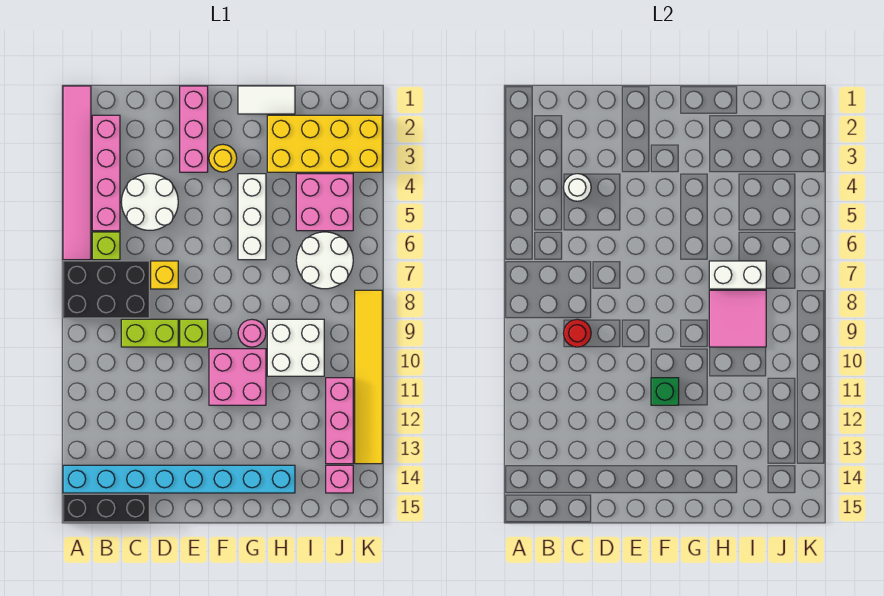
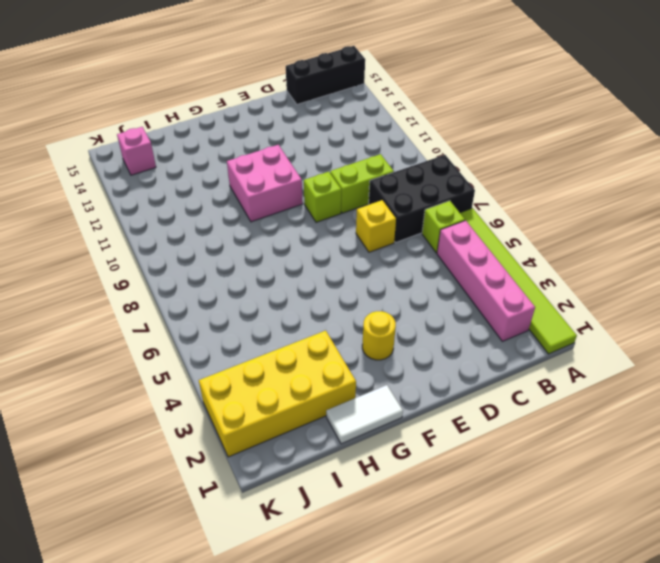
lime tile A1:A6 level 1 -> pink tile A1:A6 level 1
none -> cyan brick A14:H14 level 1
none -> white round brick C4:D5 level 1
none -> pink brick E1:E3 level 1

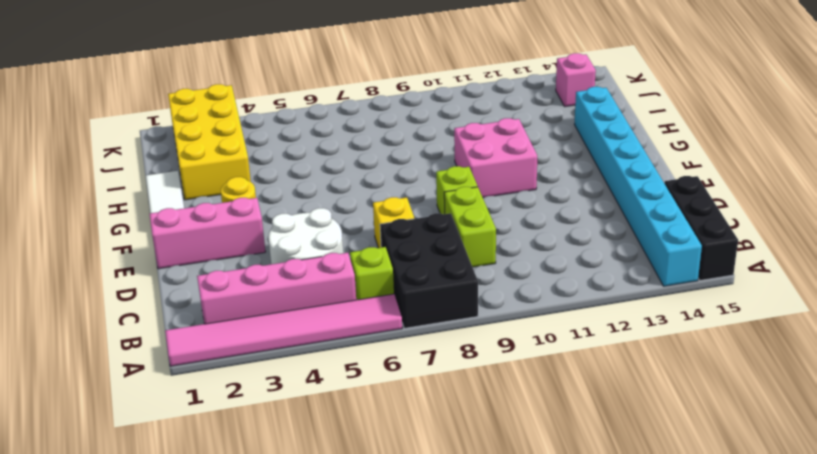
none -> white brick G4:G6 level 1
none -> pink round brick G9 level 1
none -> white brick H9:I10 level 1

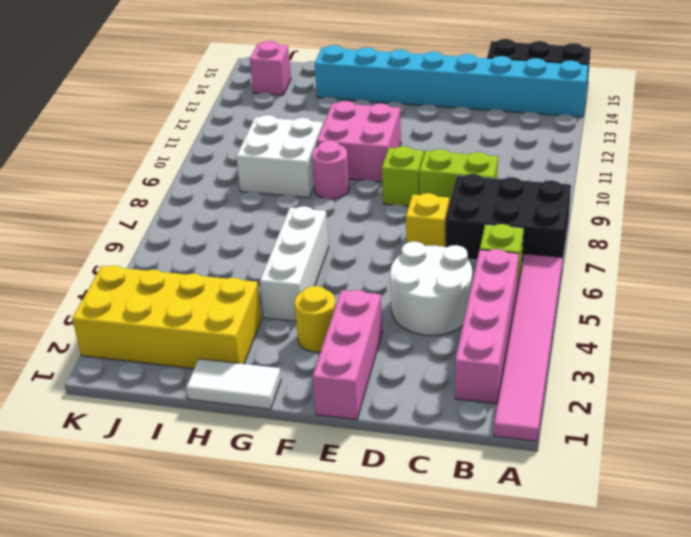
none -> pink brick I4:J5 level 1
none -> white round brick I6:J7 level 1
none -> pink brick J11:J13 level 1

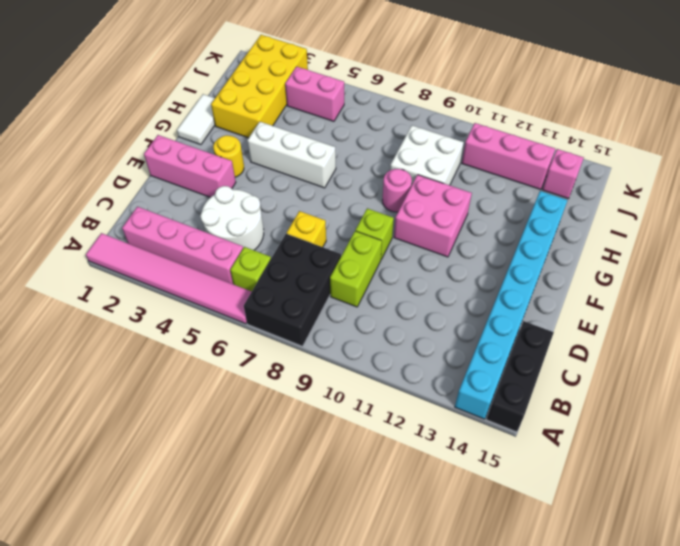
pink brick J4:J5 level 1 -> pink brick I4:J5 level 1
none -> white round brick I6:J7 level 1
none -> yellow tile K8:K13 level 1
none -> white round brick C4 level 2

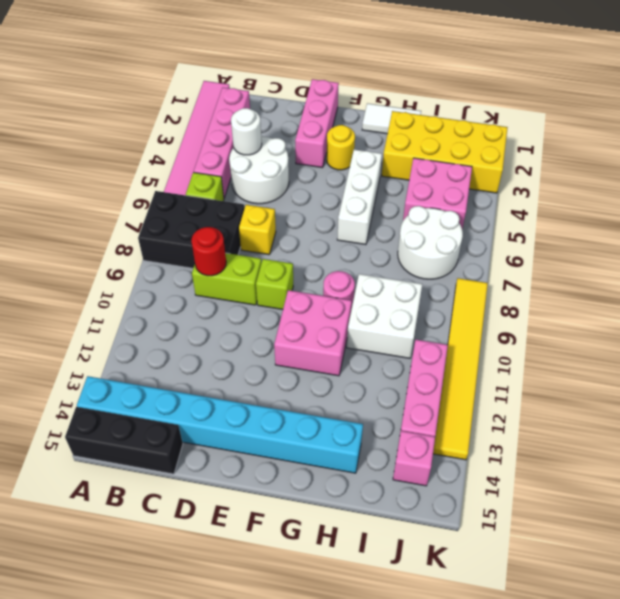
none -> green brick F11 level 2
none -> white brick H7:I7 level 2
none -> pink tile H8:I9 level 2

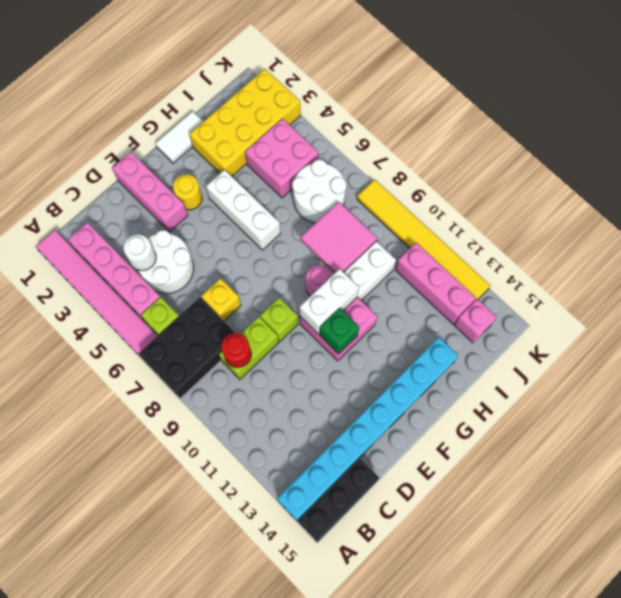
white brick F10:G10 level 2 -> white brick H7:I7 level 2

